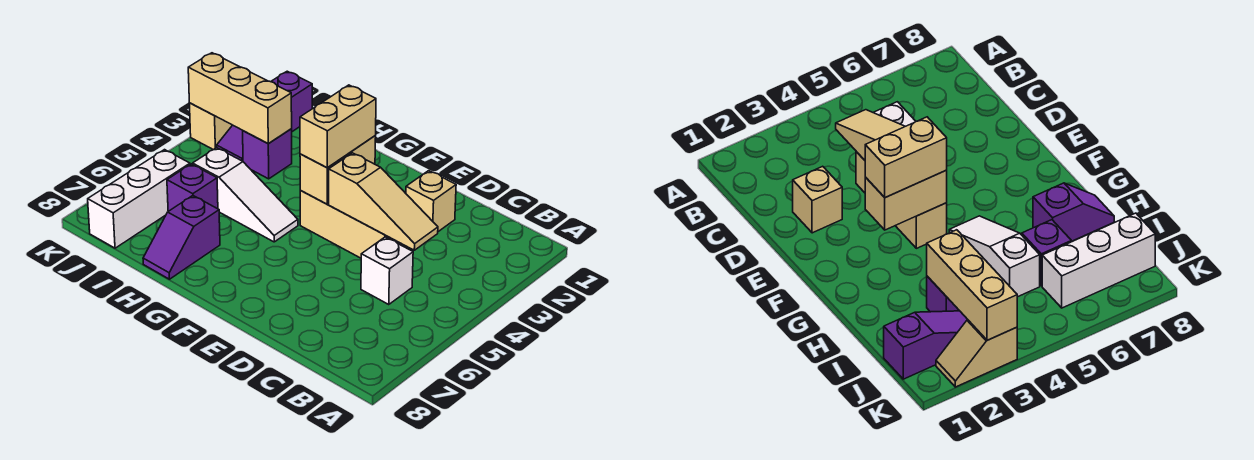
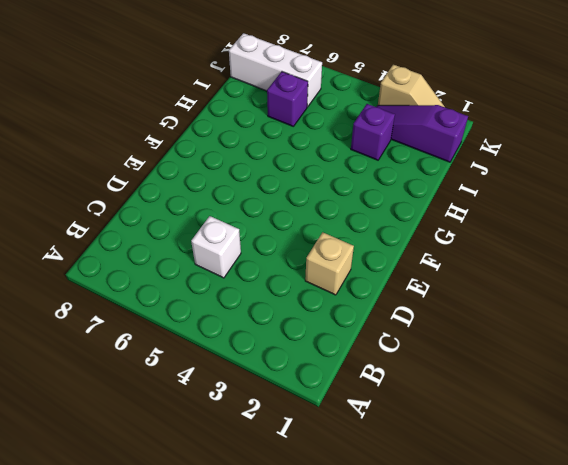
none -> tan brick D4:F4 level 1
none -> white slope G5:I5 level 1 top I
none -> purple slope H7:H8 level 1 top 7

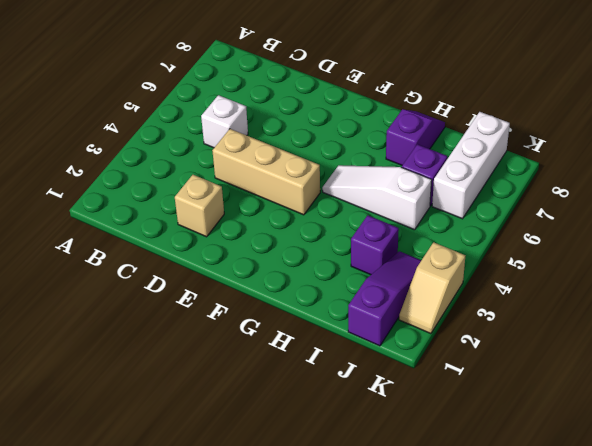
none -> tan slope C4:E4 level 2 top E
none -> tan brick F3:F4 level 2
none -> tan brick I3:K3 level 2

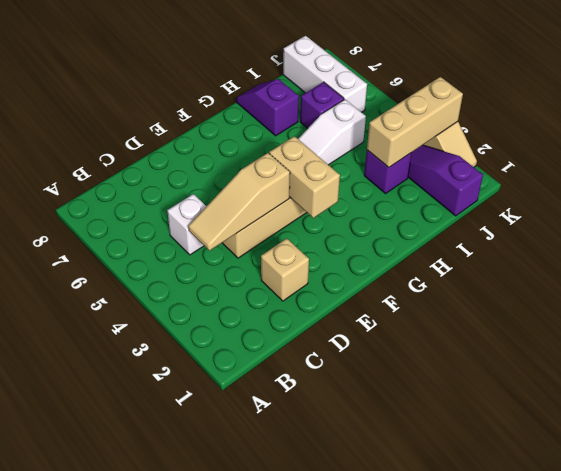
none -> tan brick F3:F4 level 3

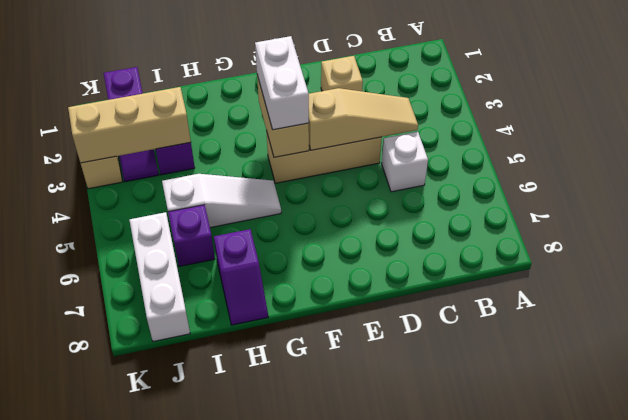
white brick F3:F4 level 3 -> tan brick F3:F4 level 3

